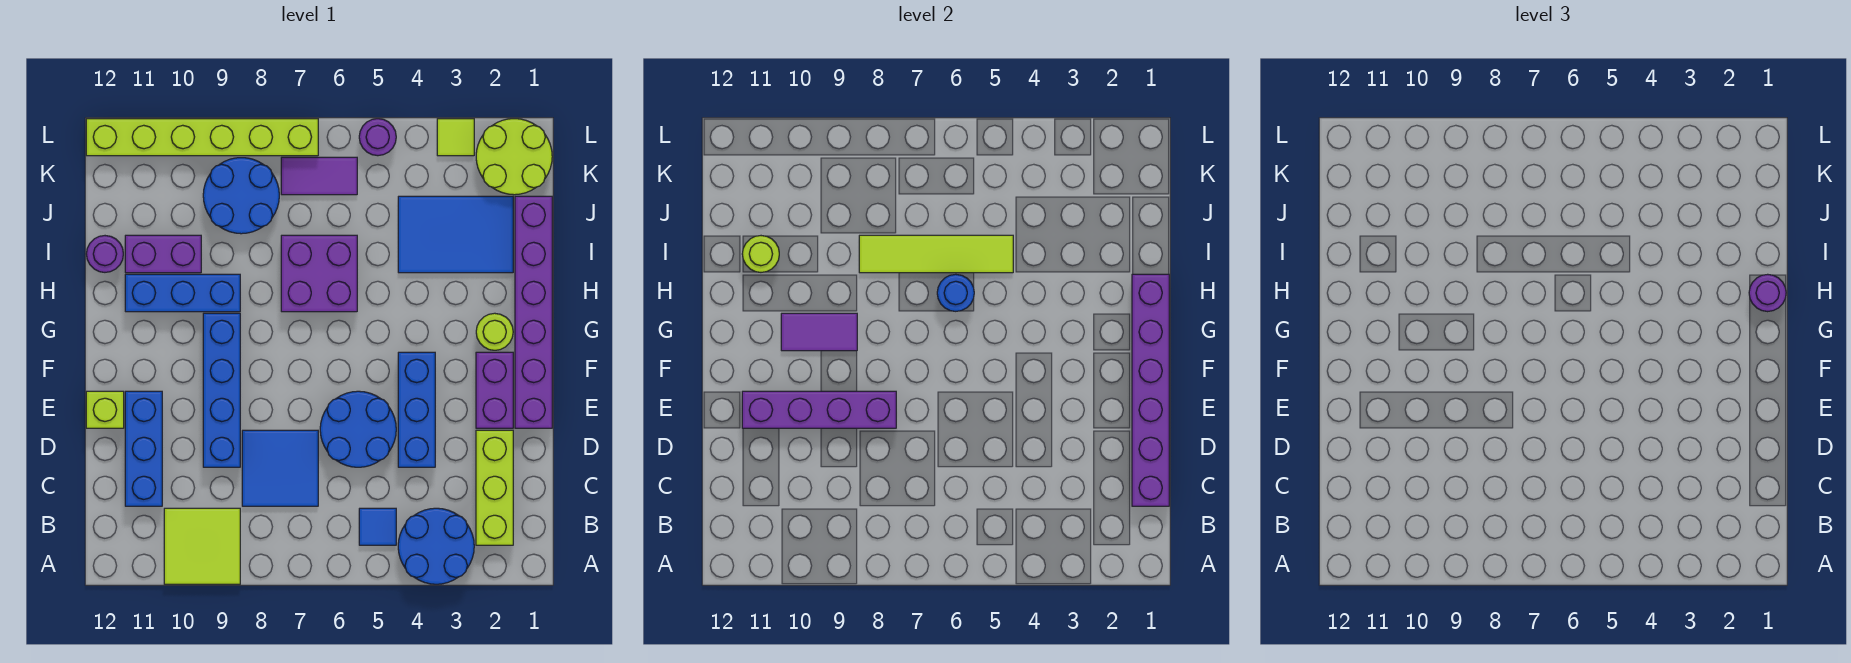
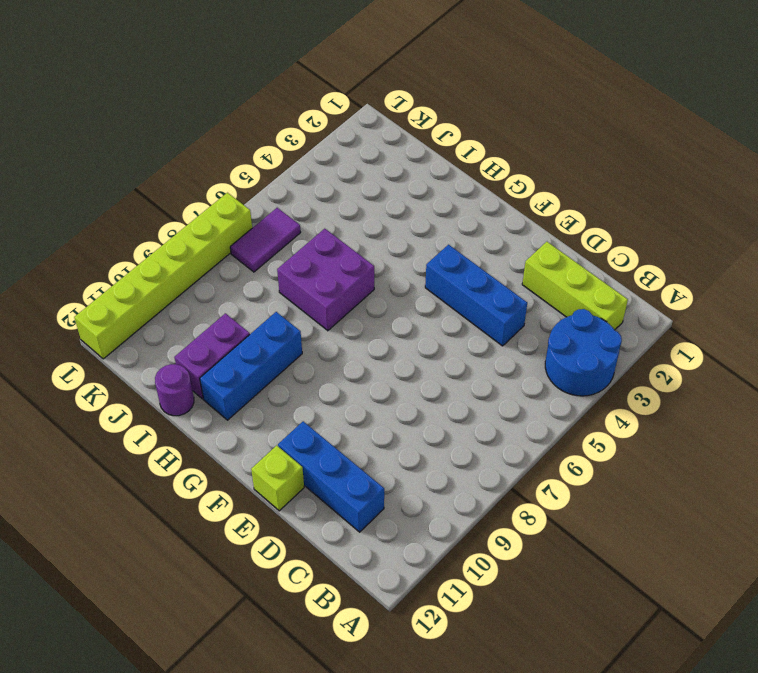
none -> lime tile A9:B10 level 1
none -> blue tile B5 level 1
none -> blue tile C7:D8 level 1
none -> blue round brick D5:E6 level 1

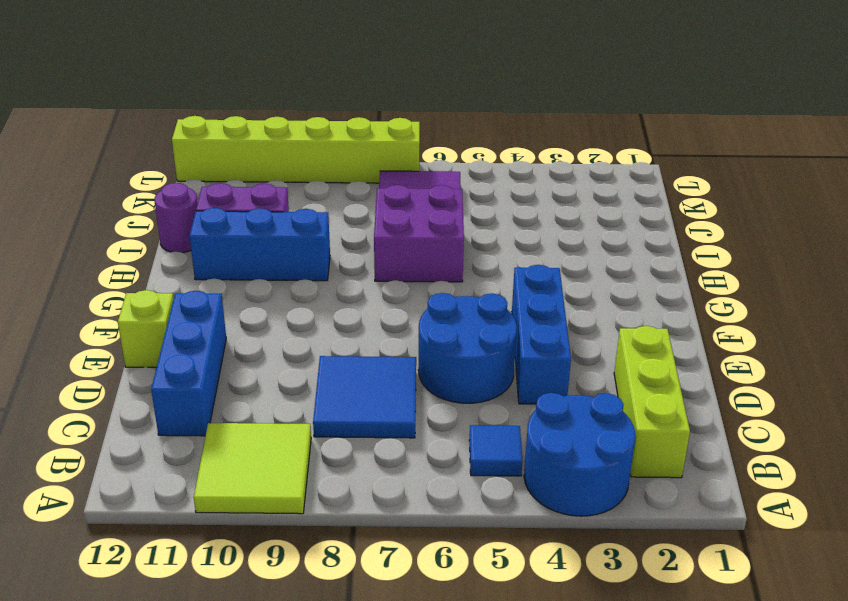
none -> blue brick D9:G9 level 1
none -> purple brick E1:J1 level 1
none -> purple brick E2:F2 level 1
none -> lime round brick G2 level 1

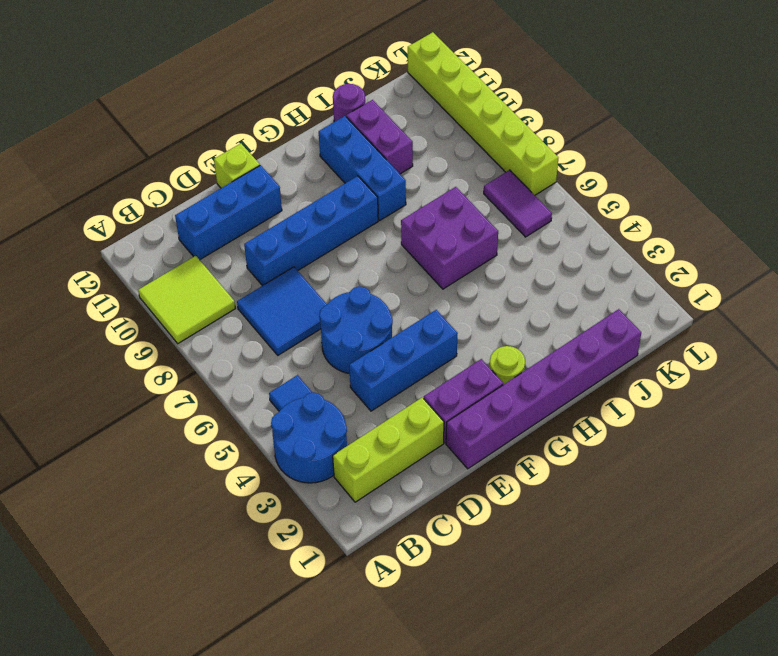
none -> blue tile I2:J4 level 1
none -> blue round brick J8:K9 level 1
none -> lime round brick K1:L2 level 1
none -> lime tile L3 level 1

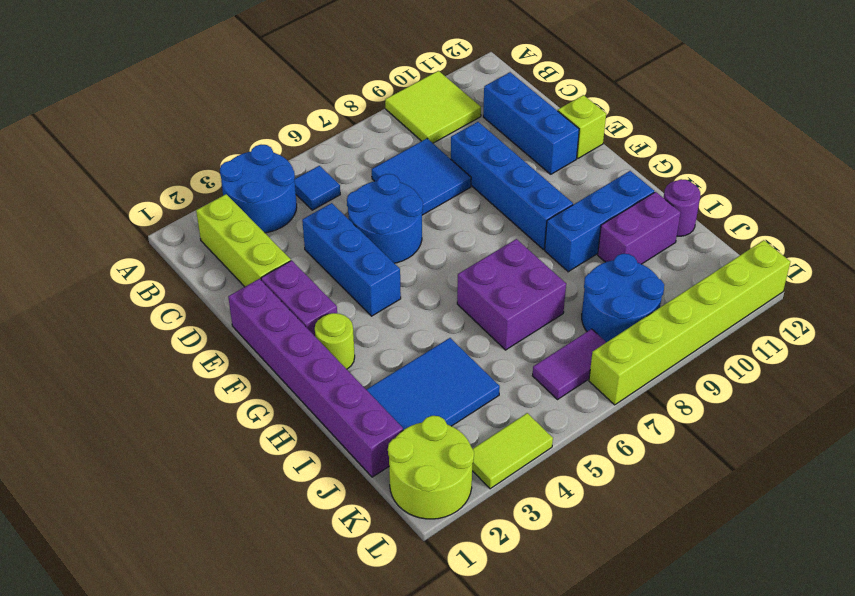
lime tile L3:L4 level 1 -> lime tile L3 level 1
none -> purple round brick L5 level 1
none -> purple brick C1:H1 level 2
none -> purple brick E8:E11 level 2
none -> purple tile G9:G10 level 2

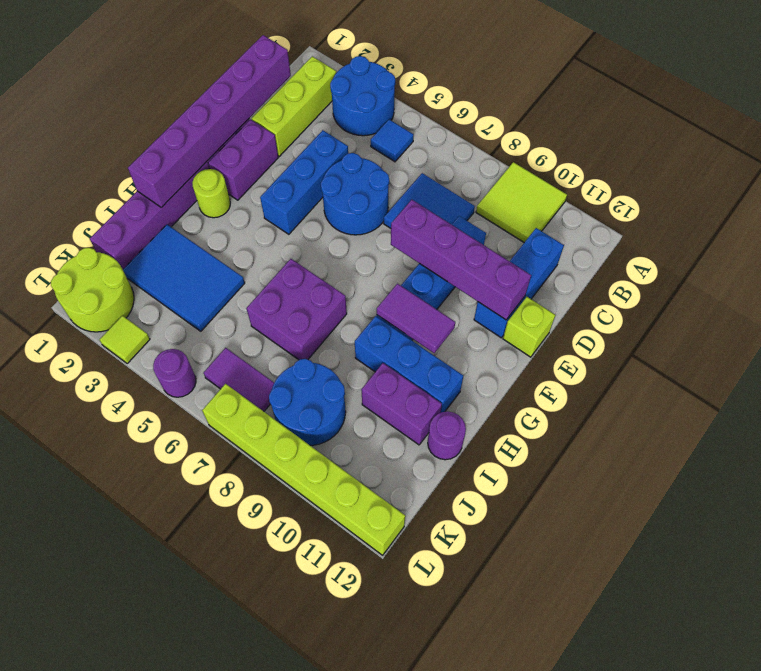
none -> blue round brick H6 level 2
none -> lime tile I5:I8 level 2
none -> lime round brick I11 level 2
none -> purple round brick H1 level 3

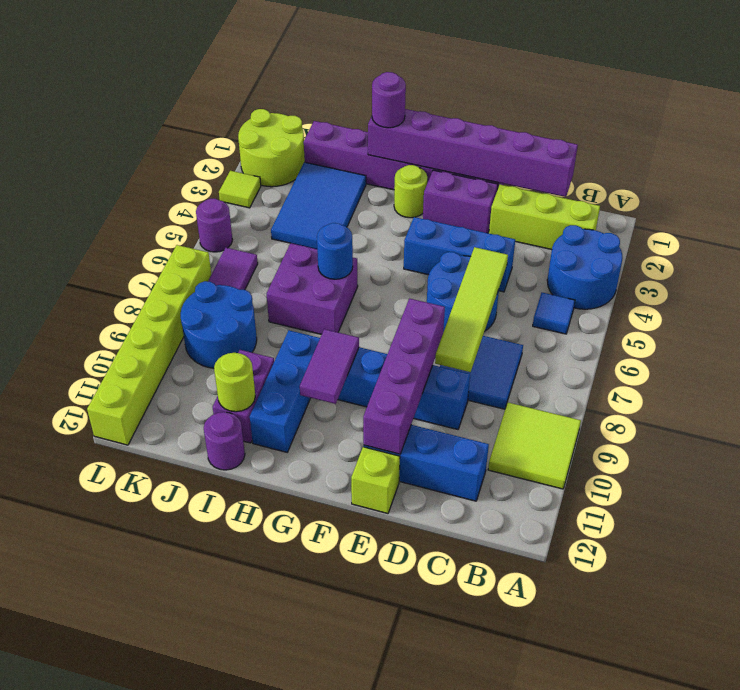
lime tile D5:D8 level 2 -> lime tile I5:I8 level 2

